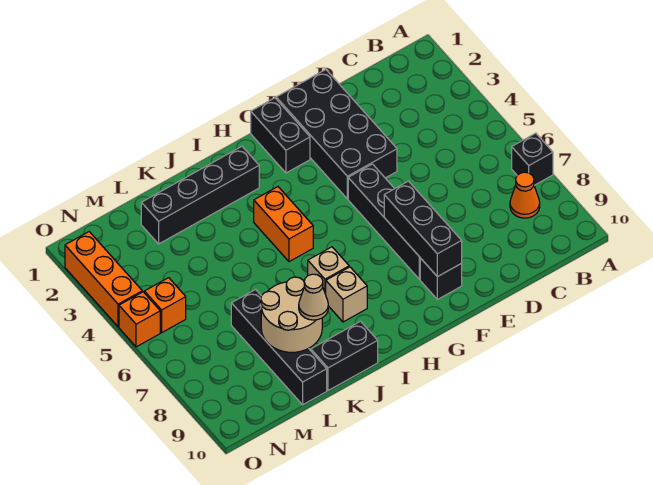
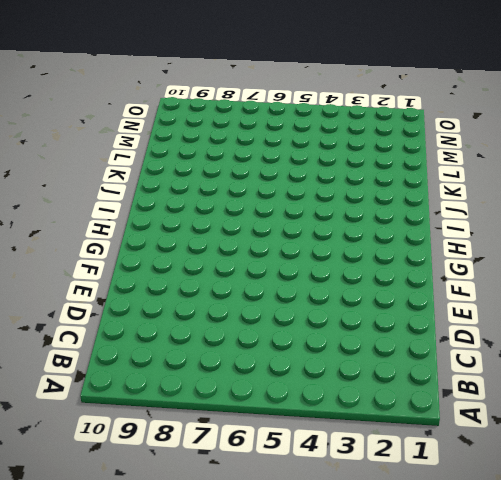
none -> black brick A7 level 1
none -> orange cone B8 level 1
none -> black brick E1:F4 level 1

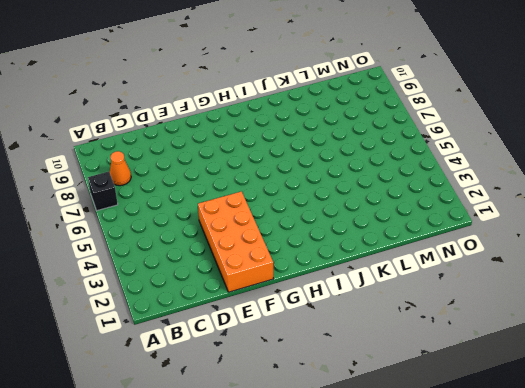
orange brick E1:F4 level 1 -> black brick E1:F4 level 1
none -> black brick F5:F8 level 1
none -> black brick F9 level 1
none -> black brick G1:G2 level 1

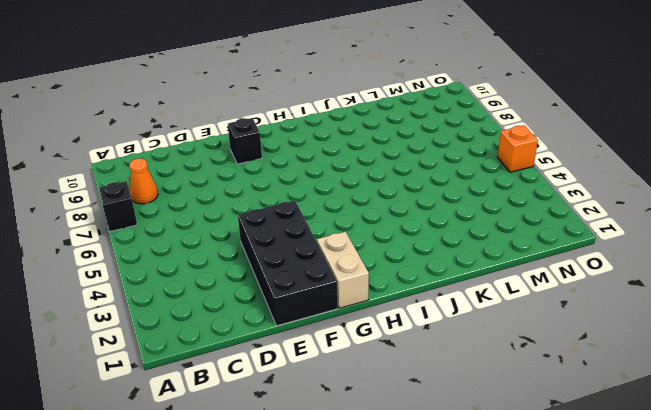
tan brick G1:G2 level 1 -> black brick G1:G2 level 1
none -> black brick F5:F8 level 1
none -> black brick I2:L2 level 1
none -> orange brick I4:I5 level 1

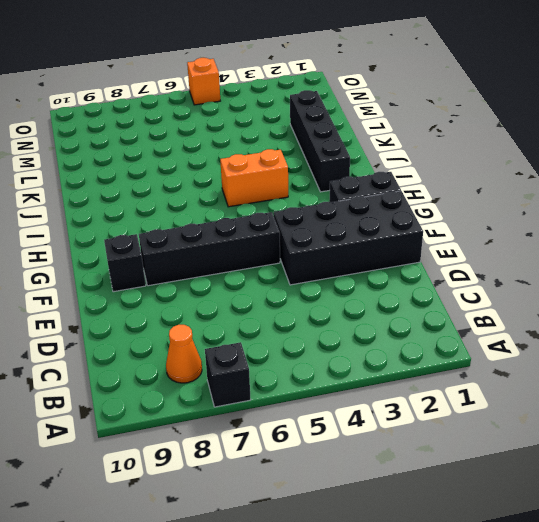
none -> tan brick I7 level 1
none -> tan brick I8 level 1
none -> black brick J10:K10 level 1

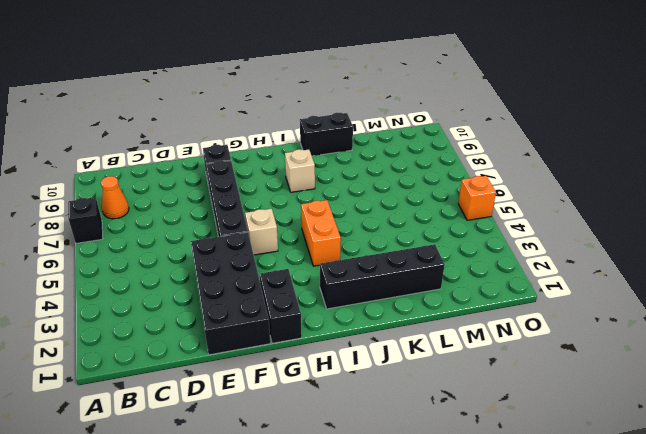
tan brick G5 level 1 -> tan brick I7 level 1
none -> black brick L7:L10 level 1
none -> orange brick N5 level 1
none -> orange brick O2:O4 level 1

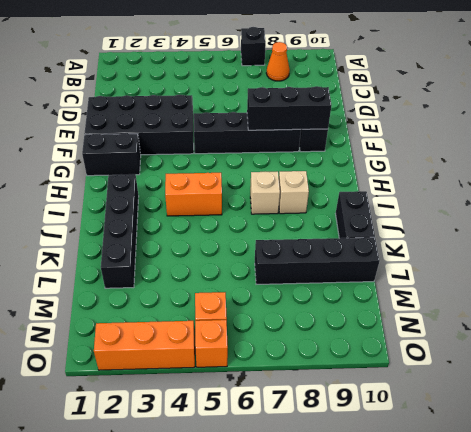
none -> tan round brick K8:L9 level 2
none -> tan cone K9 level 3

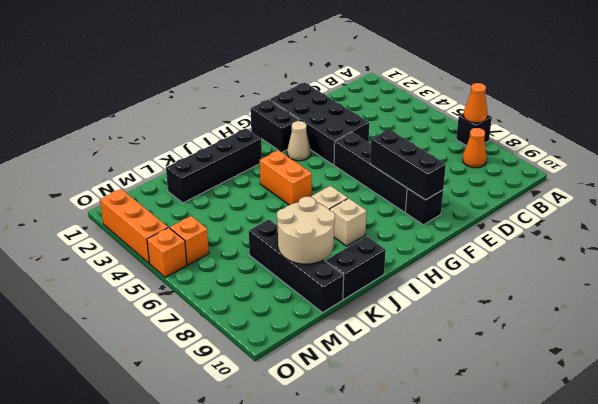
orange cone A7 level 2 -> none
tan cone G3 level 1 -> tan cone K9 level 3

